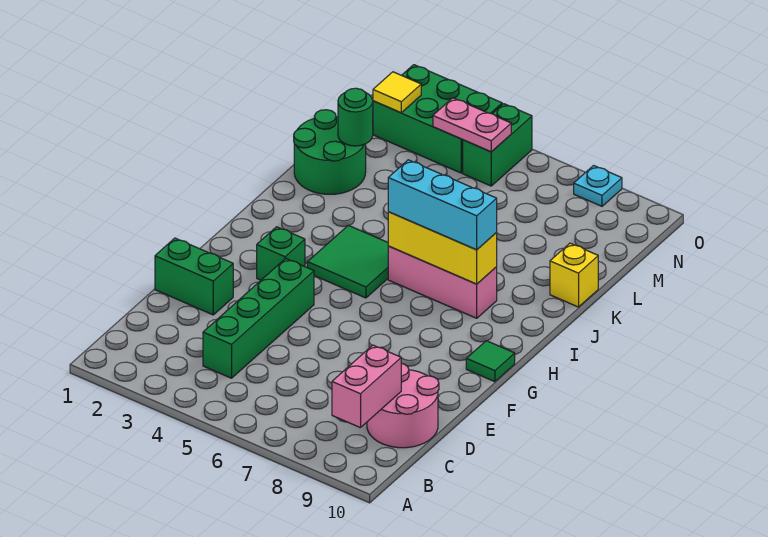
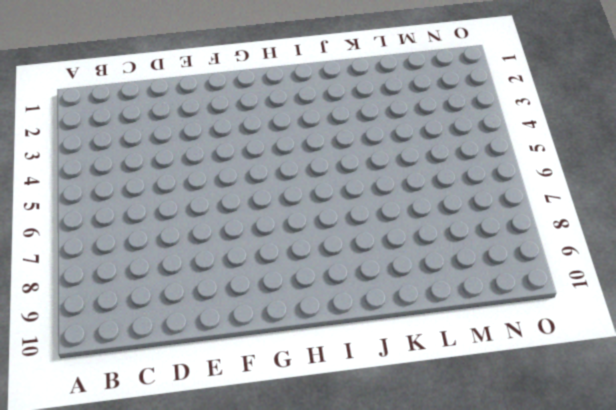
none -> green brick C4:F4 level 1
none -> pink round brick C9:D10 level 1
none -> green brick E1:E2 level 1

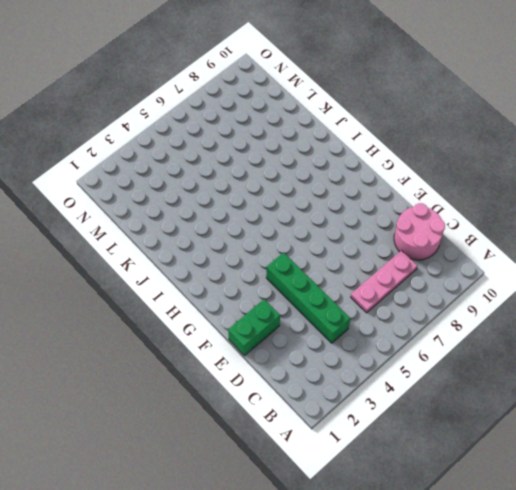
pink plate C6:C8 level 1 -> none
none -> green brick G3 level 1
none -> green tile G10 level 1
none -> green tile H4:I5 level 1

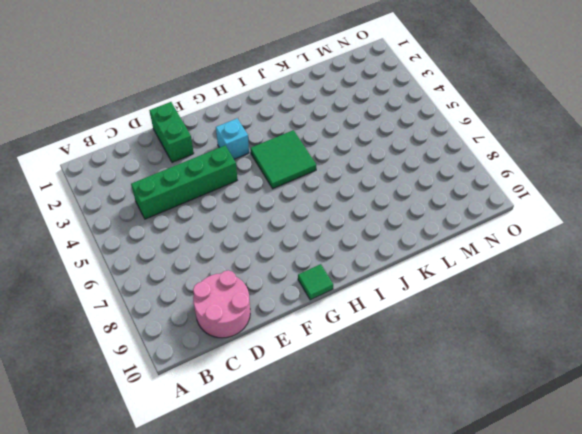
cyan brick G3 level 1 -> green brick G3 level 1
none -> pink brick I6:I8 level 1
none -> green round brick K1:L2 level 1
none -> yellow brick K10 level 1

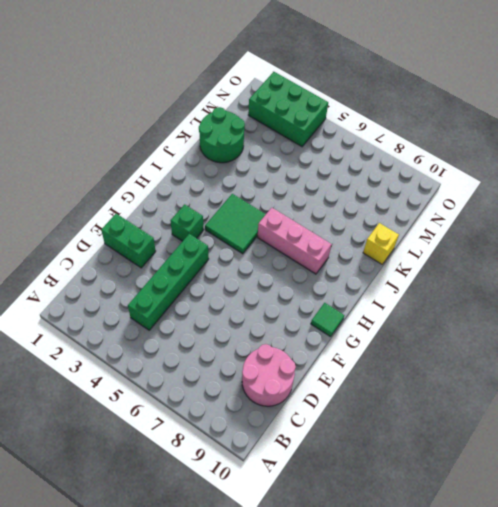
none -> green brick N5:O5 level 1
none -> cyan plate O8 level 1
none -> pink brick B9:C9 level 2

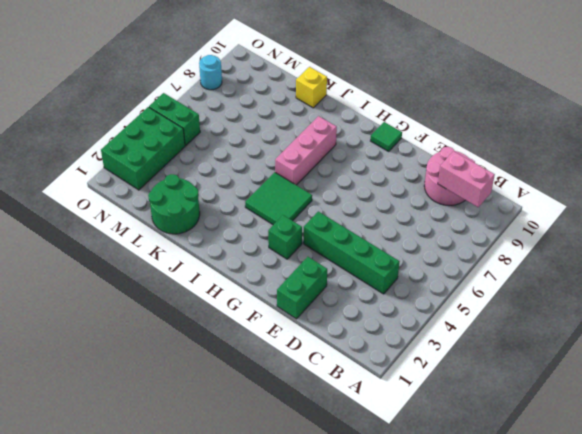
cyan round brick O8 level 1 -> cyan plate O8 level 1
none -> yellow brick I6:I8 level 2
none -> green round brick L2 level 2
none -> yellow tile N2 level 2

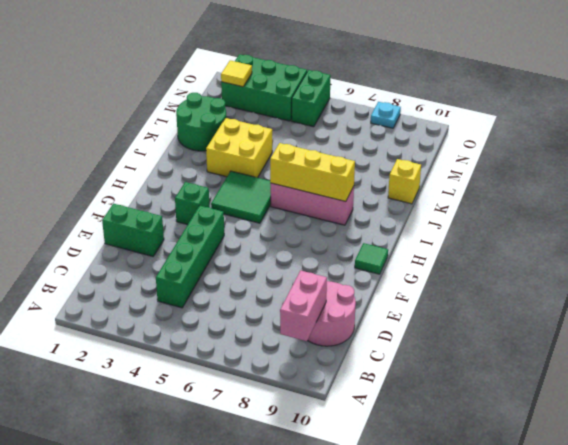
yellow brick J3:K4 level 1 -> none
none -> green round brick L2 level 2
none -> pink plate N4:N5 level 2
none -> cyan brick I6:I8 level 3

